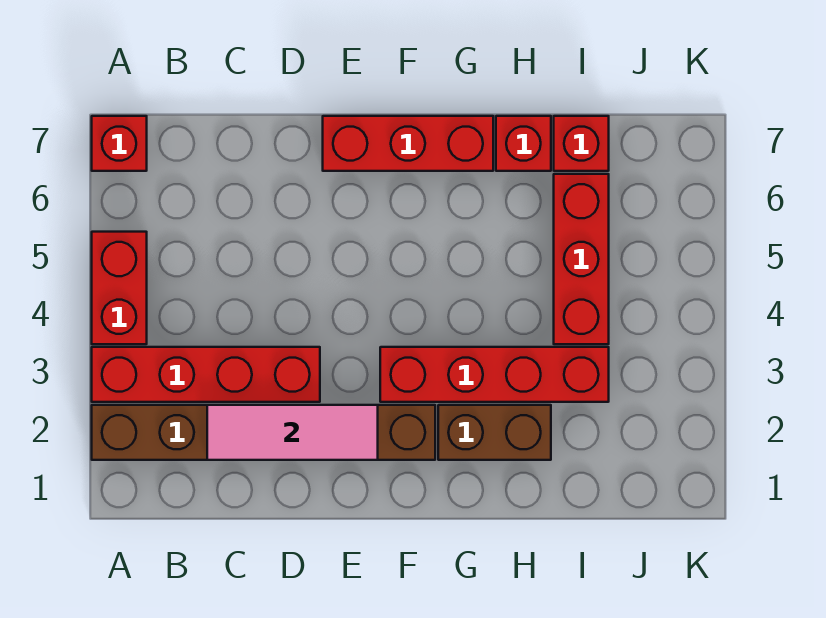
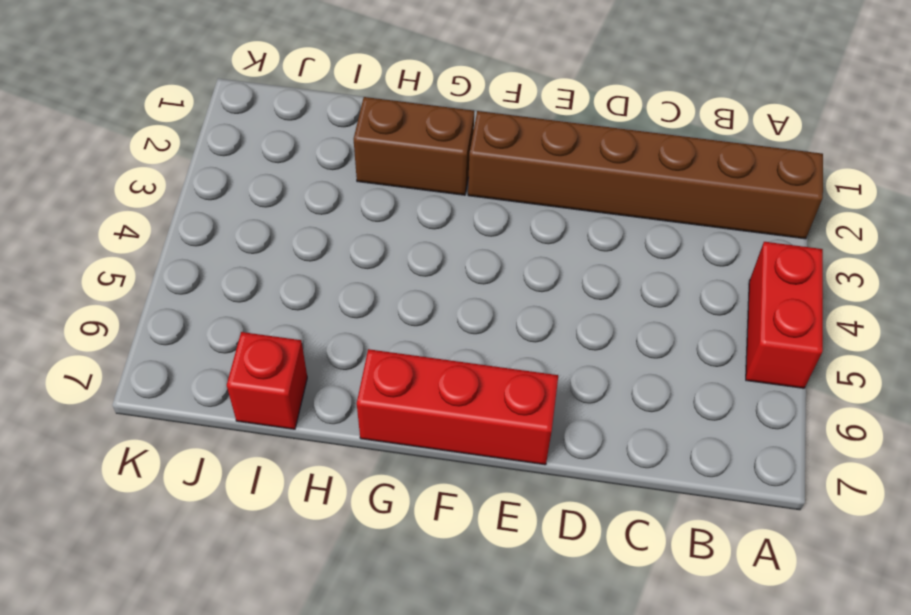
none -> red brick A3:D3 level 1
none -> red brick A7 level 1

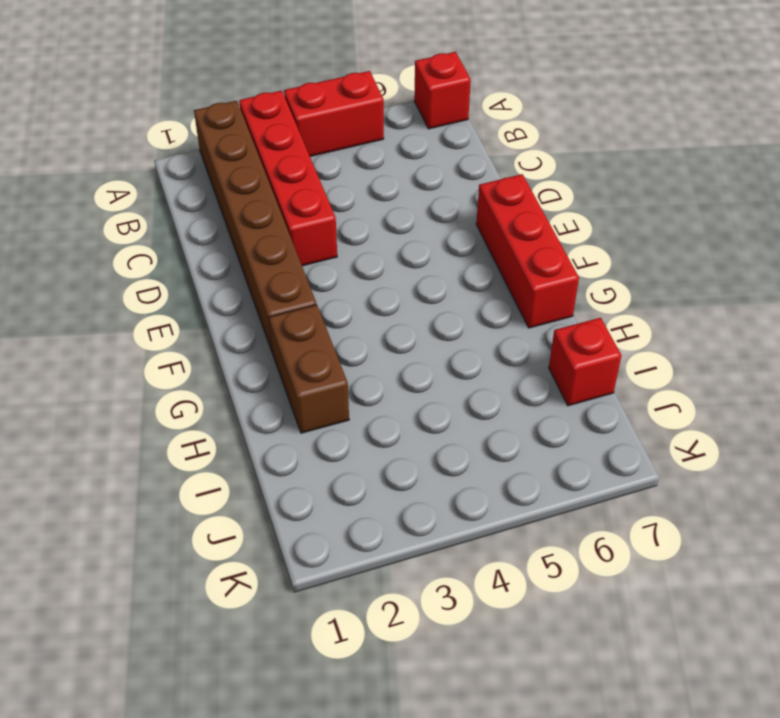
none -> red brick F3:I3 level 1
none -> red brick H7 level 1

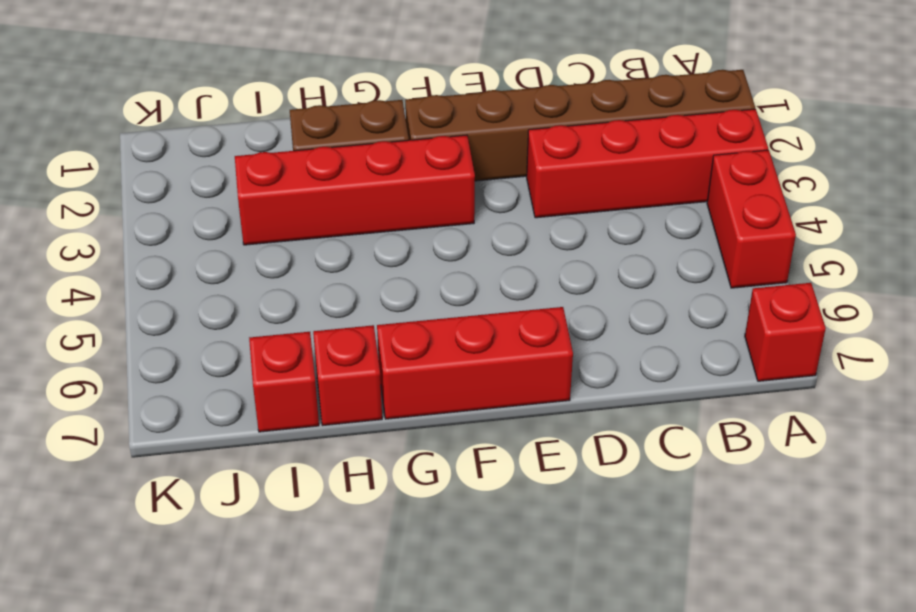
none -> red brick I4:I6 level 1
none -> pink tile C2:E2 level 2

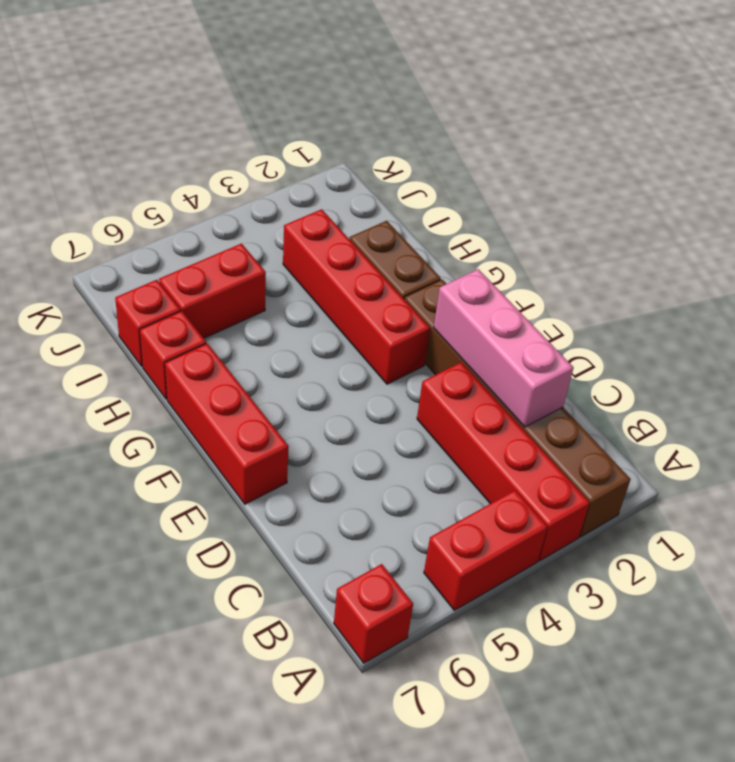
pink brick C2:E2 level 2 -> pink tile C2:E2 level 2
red brick I5:I6 level 1 -> red brick I4:I6 level 1

